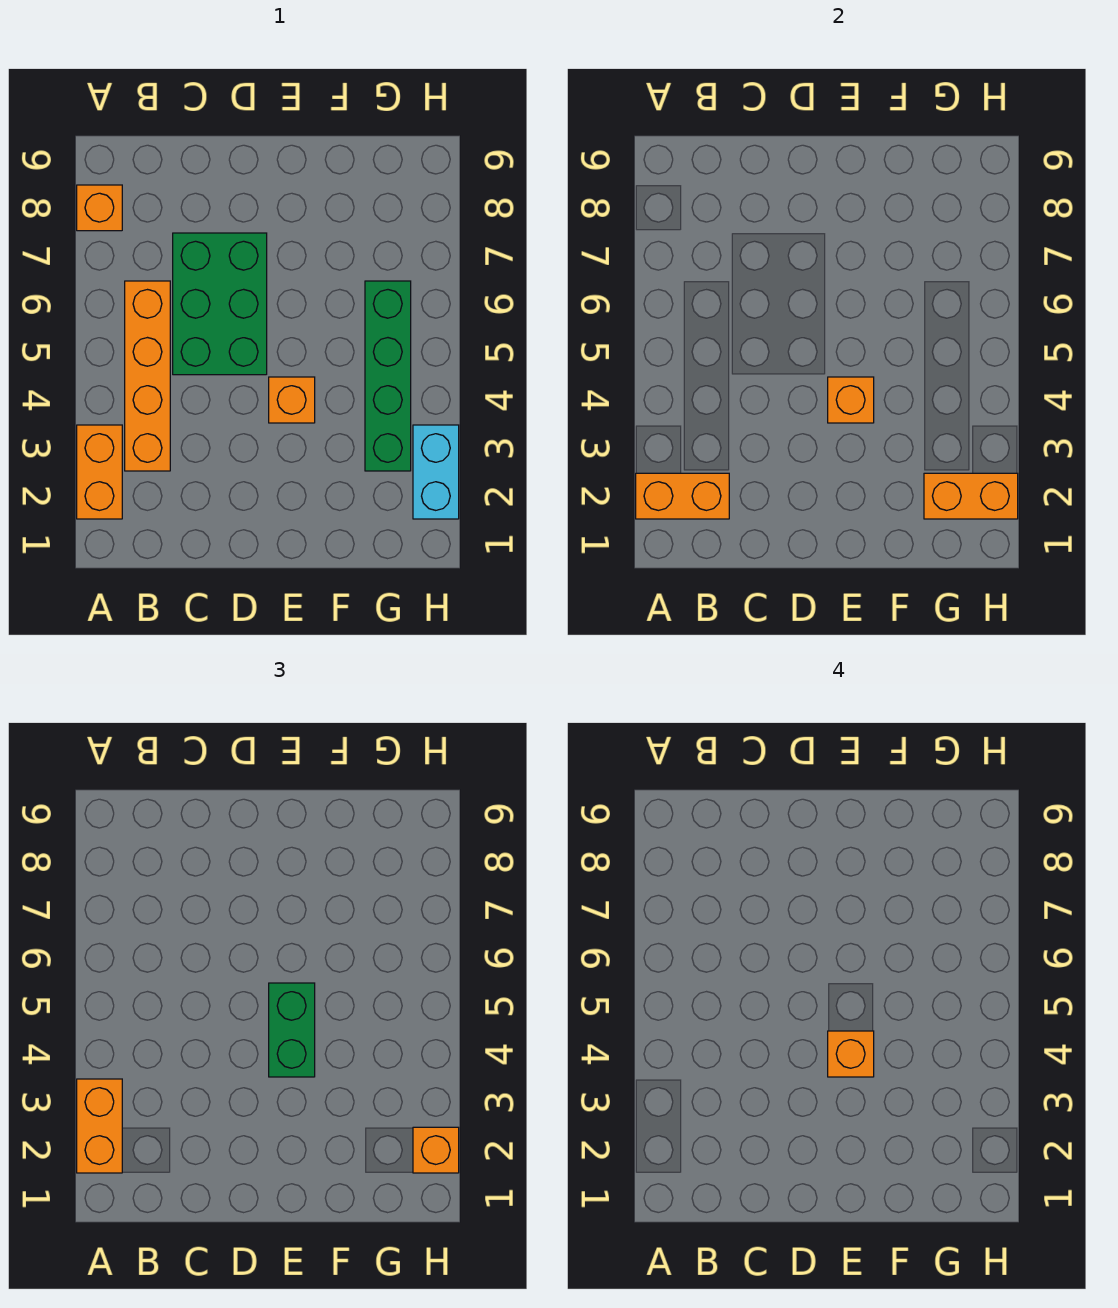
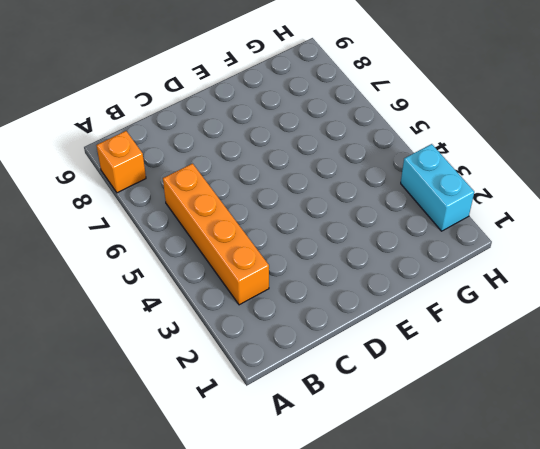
none -> orange brick A2:A3 level 1
none -> green brick C5:D7 level 1
none -> orange brick E4 level 1

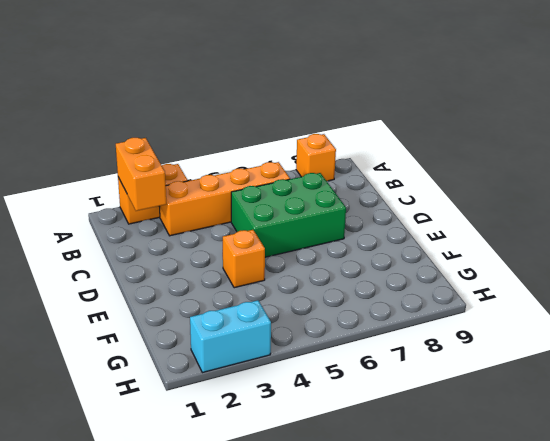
none -> green brick G3:G6 level 1
none -> orange brick E4 level 2
none -> orange brick G2:H2 level 2

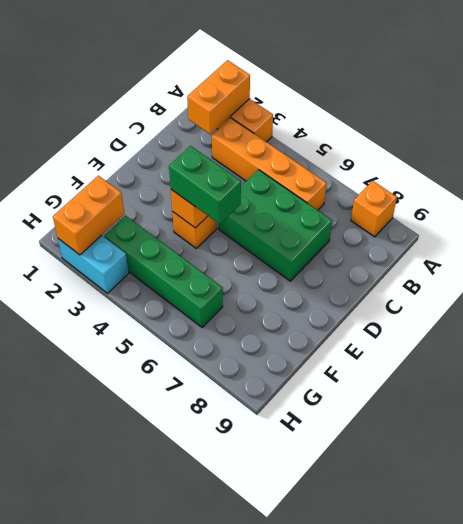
none -> orange brick A2:A3 level 3
none -> orange brick H2 level 3
none -> orange brick E4 level 4

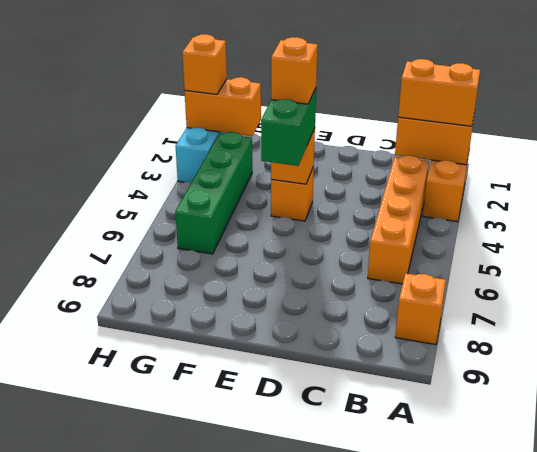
orange brick A2:B2 level 3 -> orange brick A2:A3 level 3
none -> green brick C5:D7 level 1

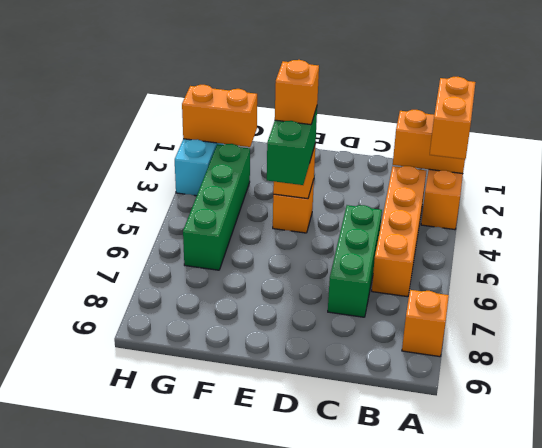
green brick C5:C7 level 1 -> green brick C5:D7 level 1
none -> orange brick H2 level 3

